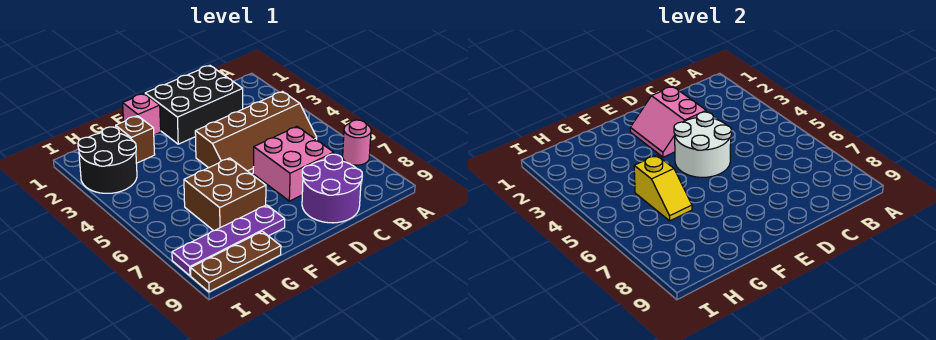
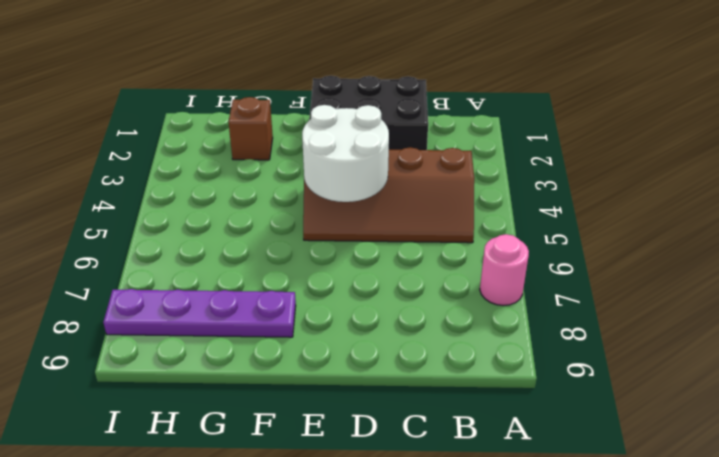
none -> pink brick C6:D7 level 1
none -> purple round brick C8:D9 level 1
none -> pink brick F1 level 1

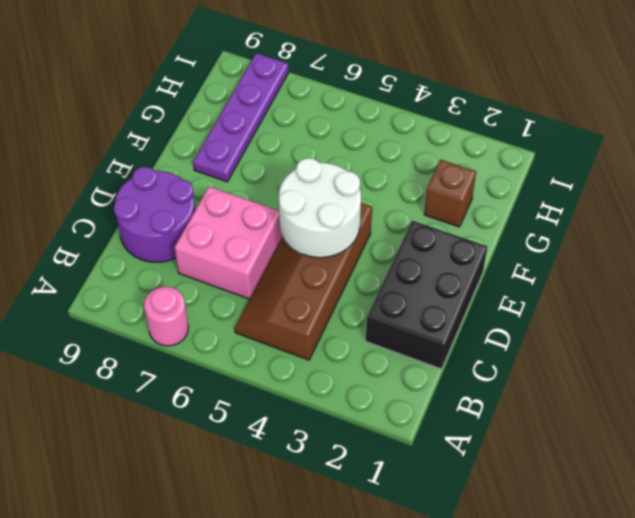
none -> pink brick F1 level 1
none -> brown brick F6:G7 level 1
none -> brown plate G9:I9 level 1

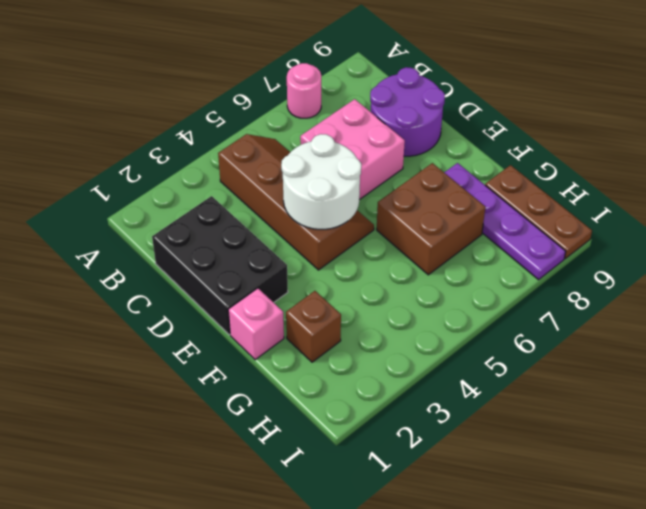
none -> black round brick H2:I3 level 1
none -> pink slope D2:E3 level 2 top D
none -> yellow slope G5:G6 level 2 top 5

